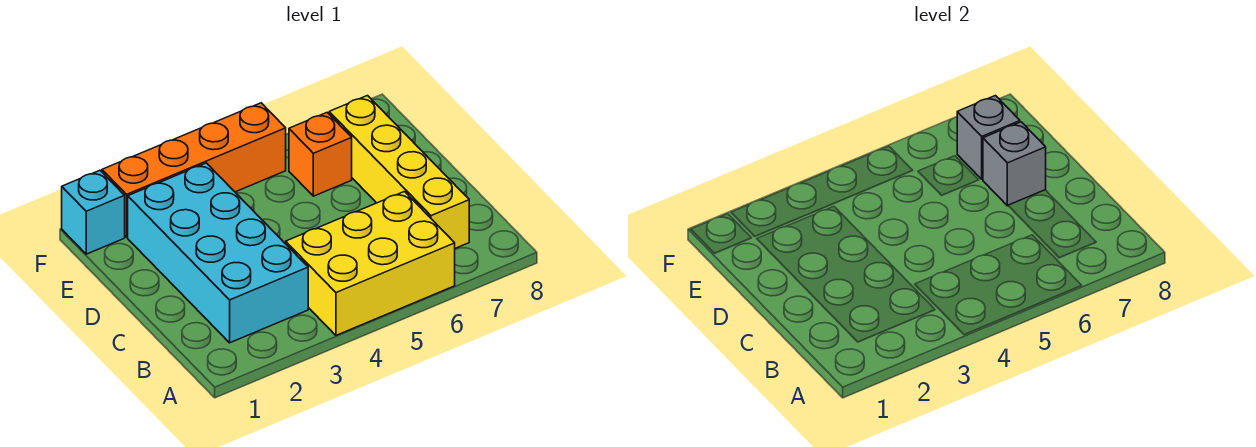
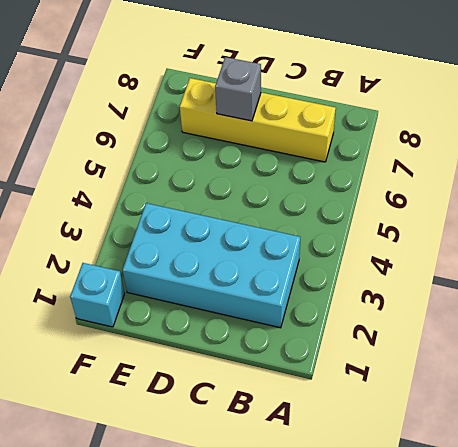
none -> yellow brick A4:B6 level 1
none -> orange brick E6 level 1

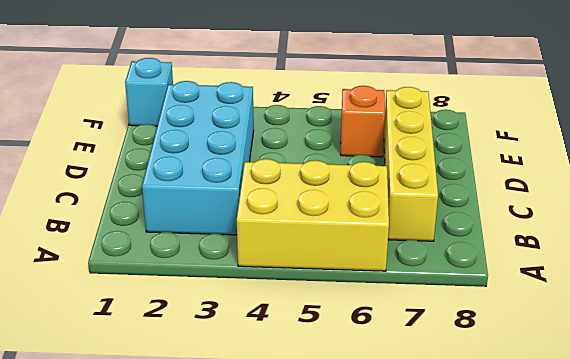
none -> orange brick F2:F5 level 1
none -> grey brick D7 level 2

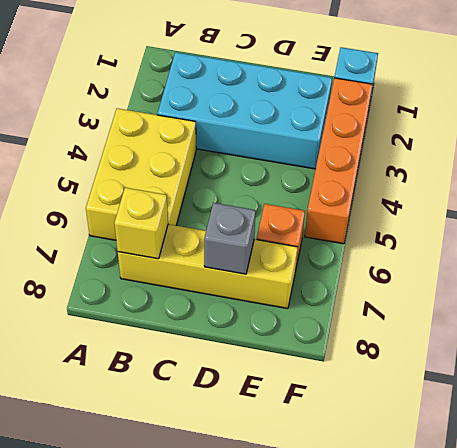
yellow brick B7 level 2 -> none
none -> grey brick E7 level 2

